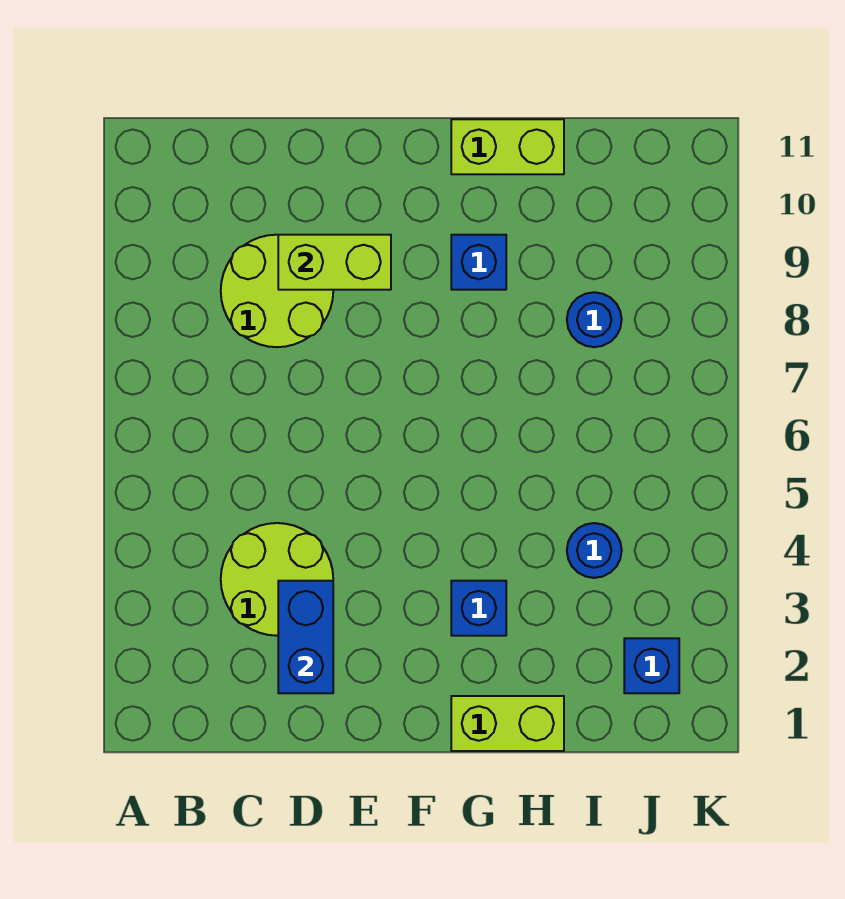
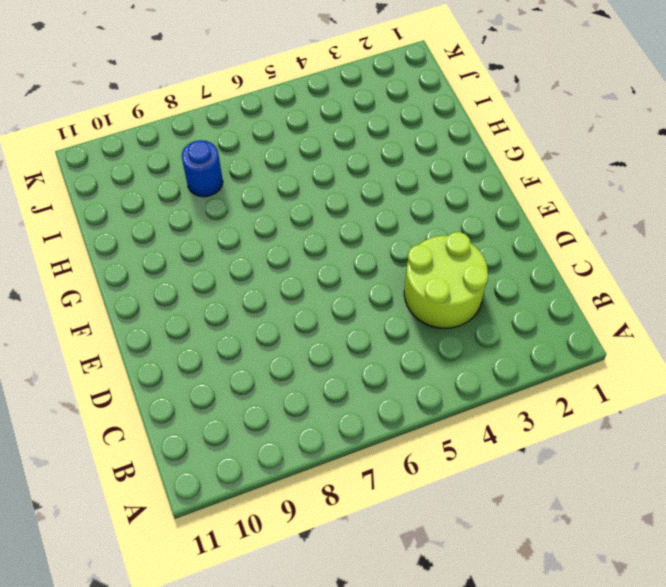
none -> lime round brick C8:D9 level 1
none -> lime brick G1:H1 level 1

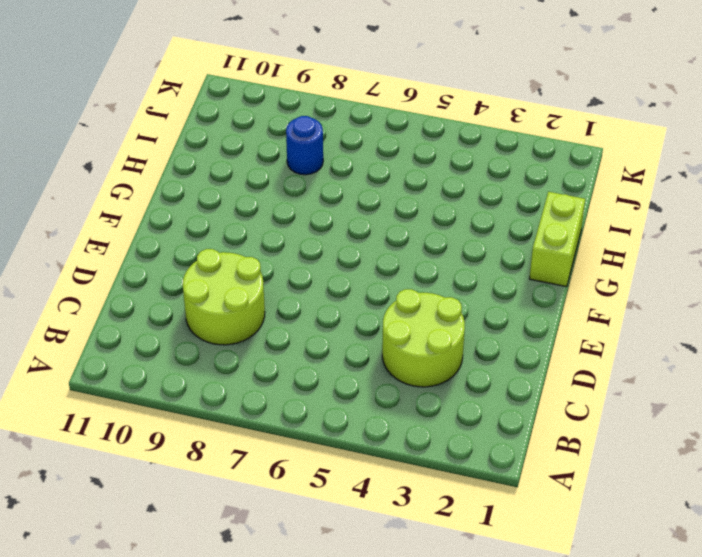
none -> blue brick G3 level 1
none -> blue brick G9 level 1

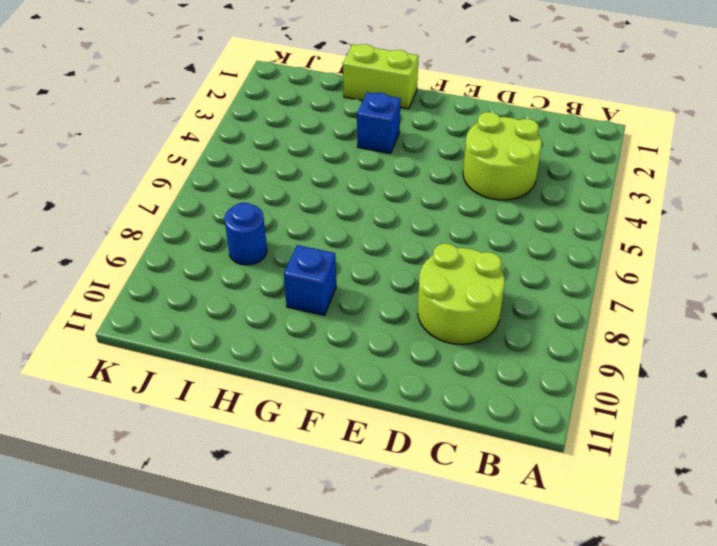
none -> lime brick G11:H11 level 1
none -> blue round brick I4 level 1

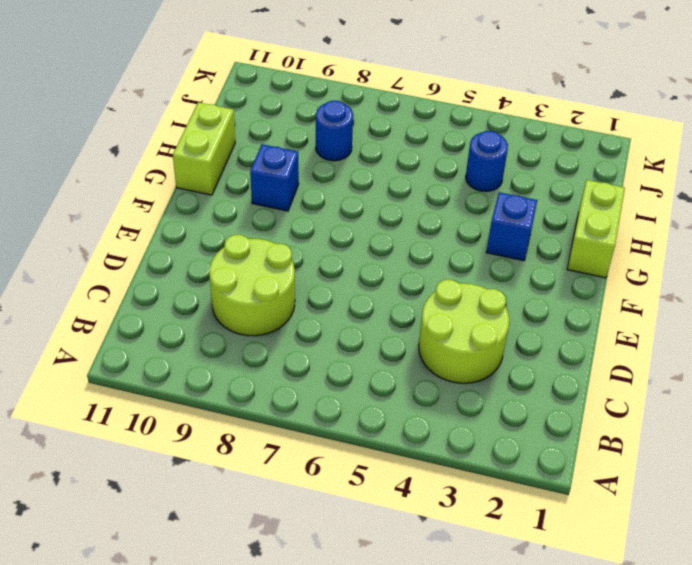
none -> blue brick J2 level 1
none -> blue brick D2:D3 level 2

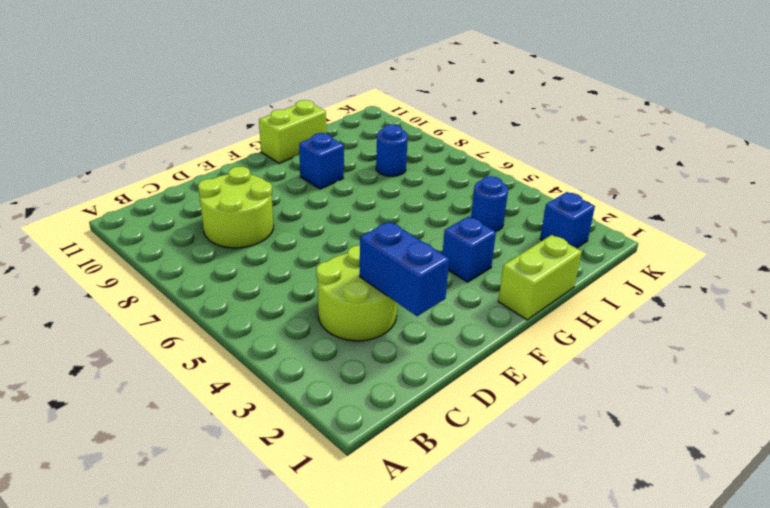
none -> lime brick D9:E9 level 2

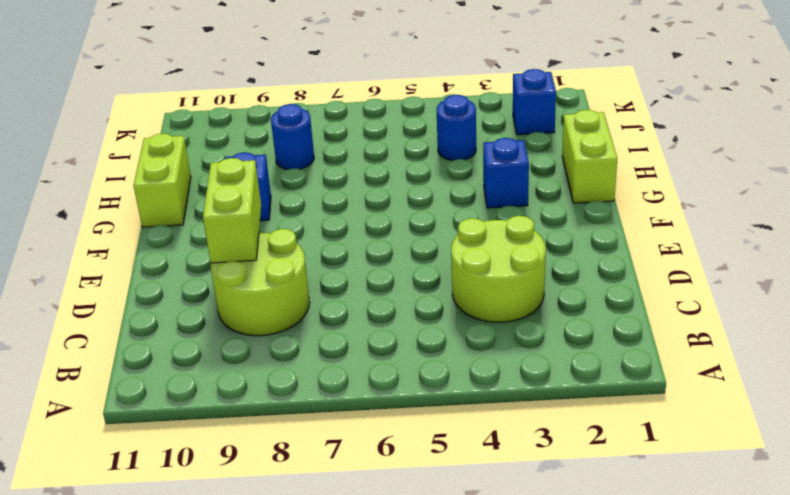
none -> blue brick D2:D3 level 2

